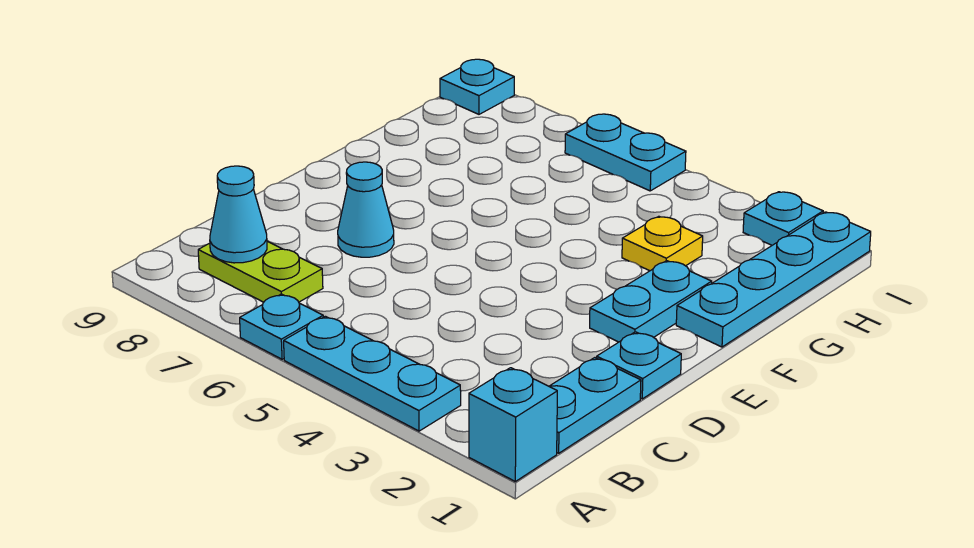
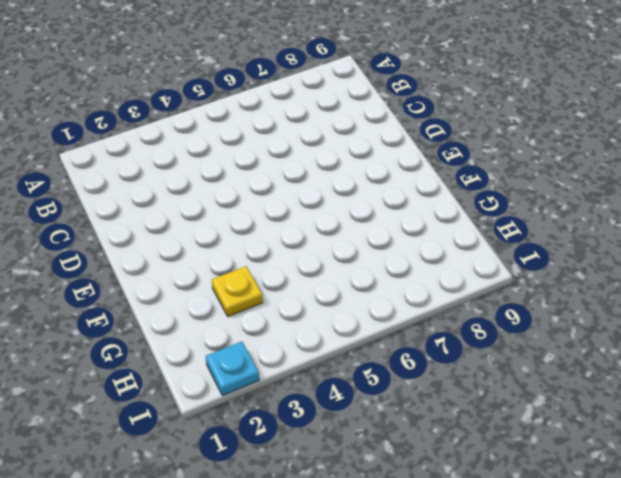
none -> cyan brick A1 level 1
none -> cyan plate A3:A5 level 1
none -> cyan plate A6 level 1

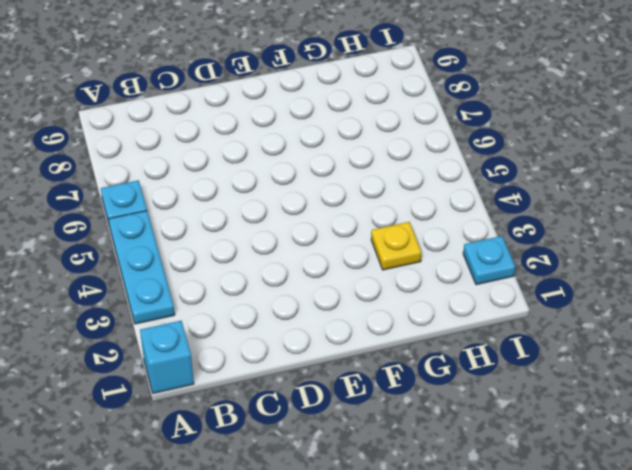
none -> cyan plate B1:C1 level 1
none -> lime plate B7:B8 level 1
none -> cyan plate D1 level 1

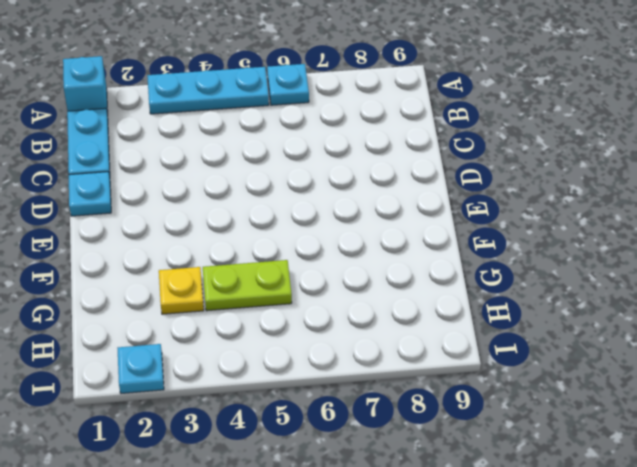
lime plate G4:G5 level 1 -> lime plate B7:B8 level 1
none -> cyan cone D7 level 1
none -> cyan plate E2:F2 level 1
none -> cyan plate F1:I1 level 1

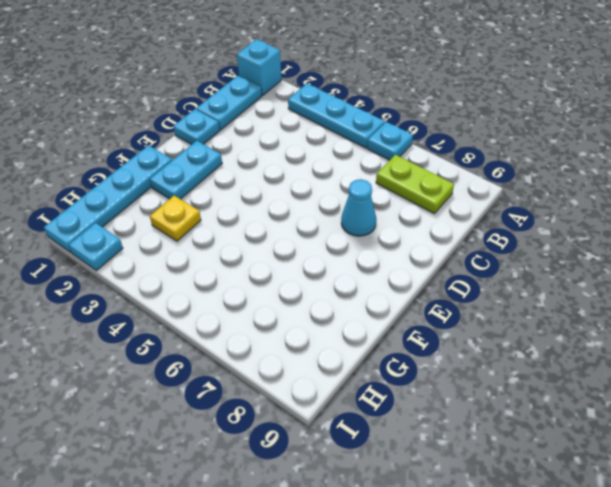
none -> cyan plate I5:I6 level 1
none -> cyan plate I9 level 1
none -> cyan cone B8 level 2

